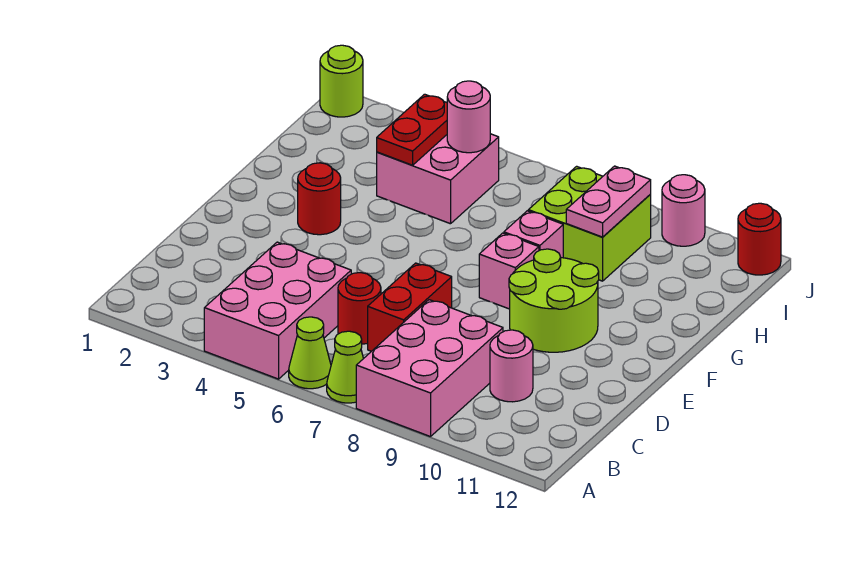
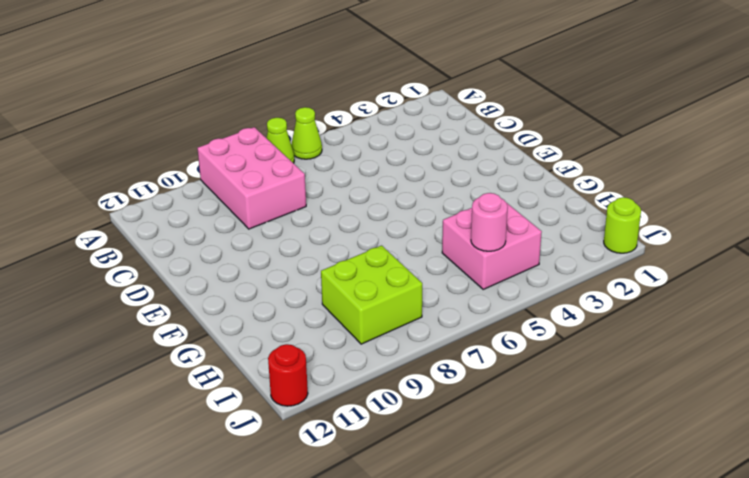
none -> pink brick A4:C5 level 1
none -> red round brick C6 level 1
none -> red brick C7:D7 level 1

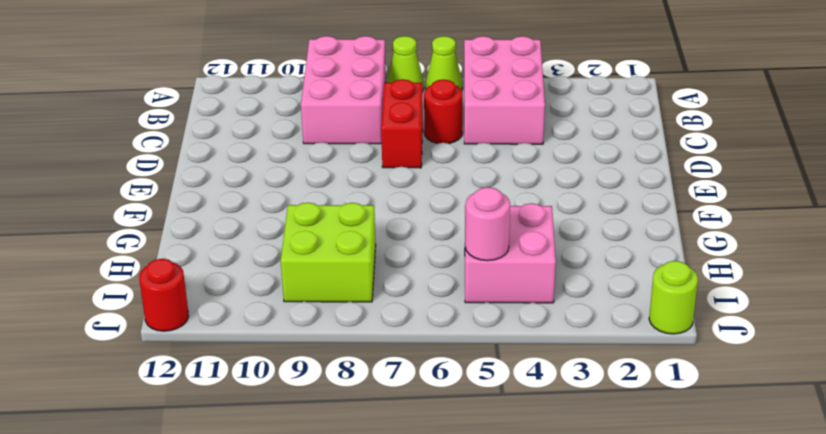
none -> pink round brick C10 level 1
none -> lime round brick E9:F10 level 1
none -> red round brick F3 level 1

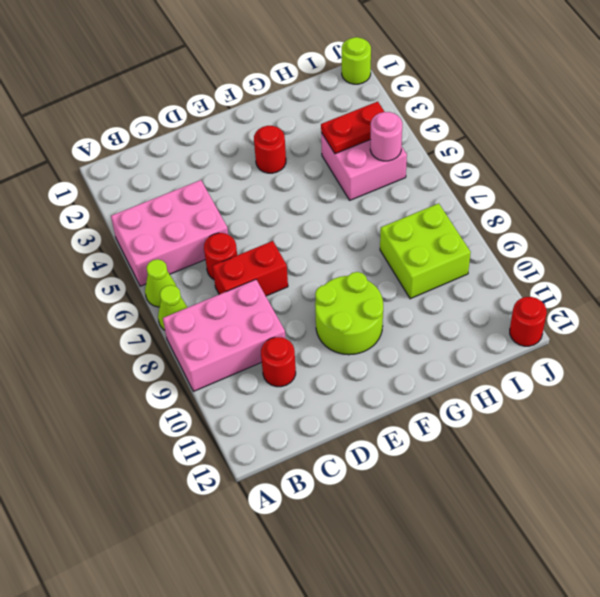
red round brick C10 level 1 -> pink round brick C10 level 1
none -> pink brick F8 level 1
none -> pink brick G8 level 1
none -> pink round brick J10 level 1

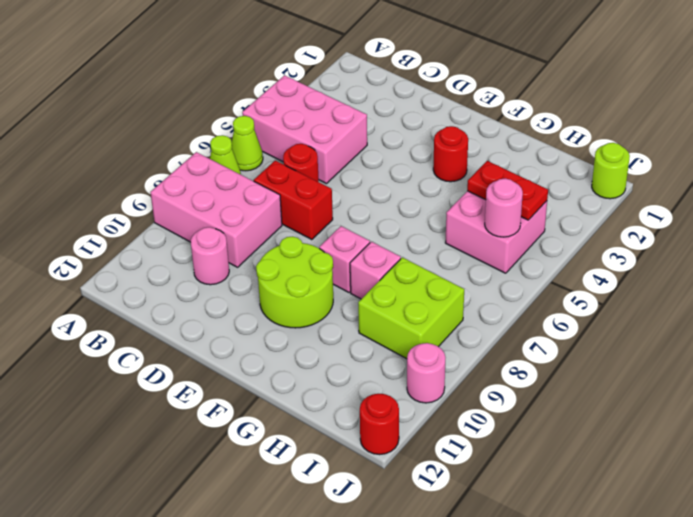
none -> pink plate H9:I9 level 2

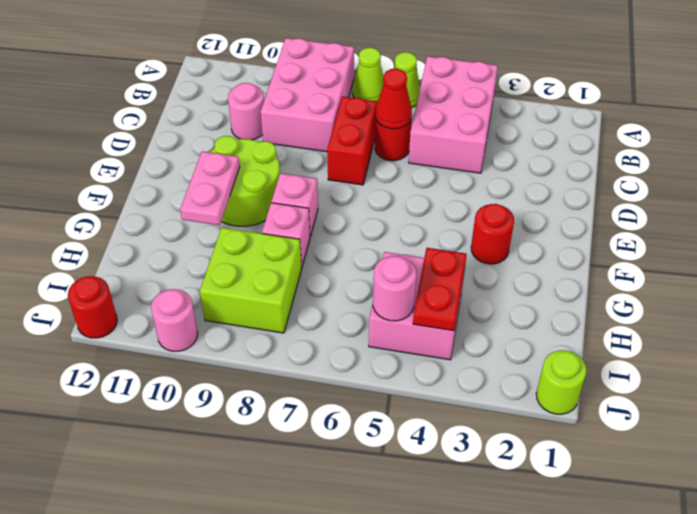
red cone C6 level 2 -> none
pink plate F10:G10 level 2 -> pink plate H9:I9 level 2

